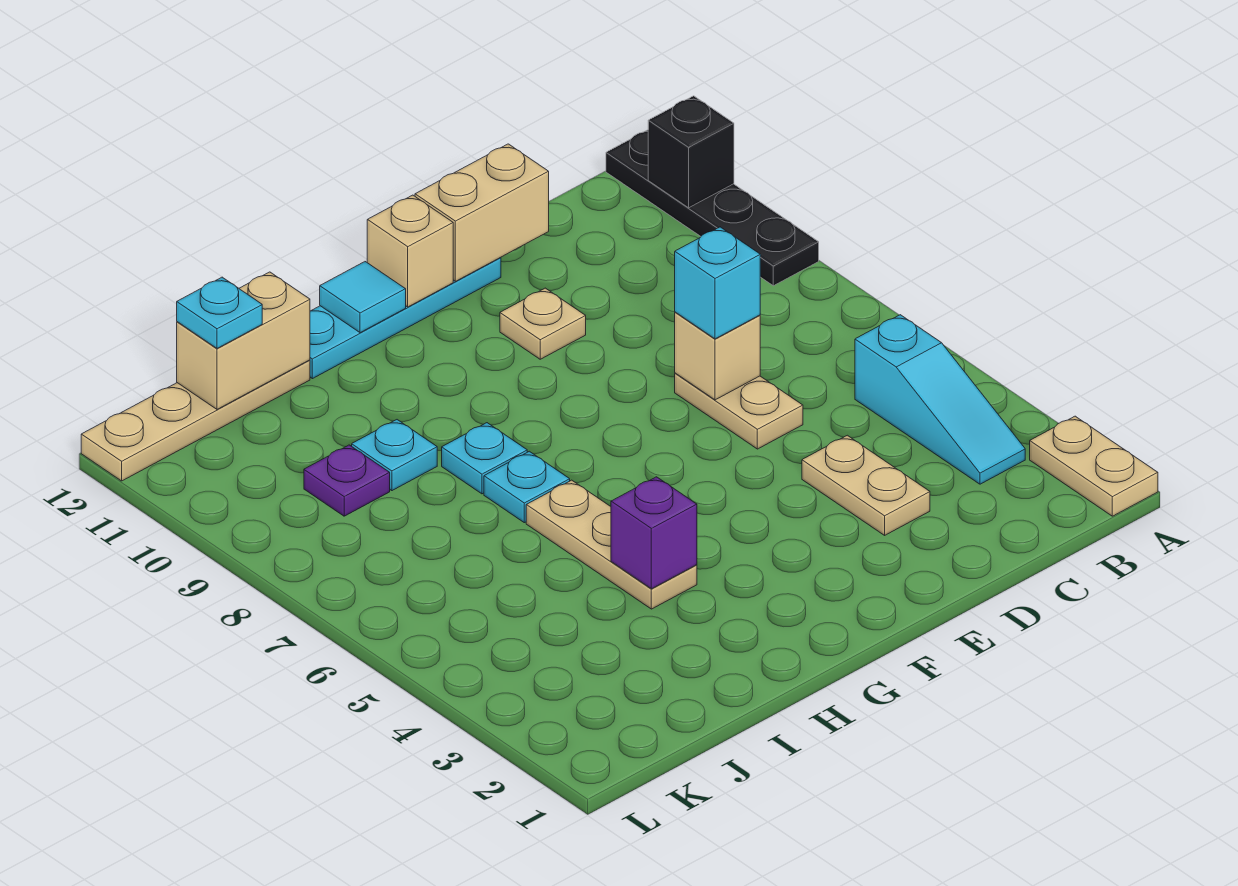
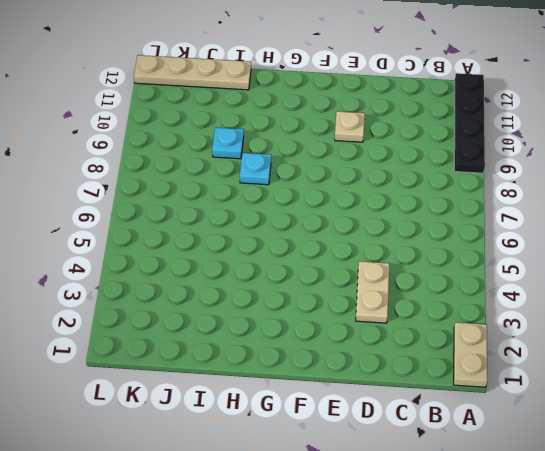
none -> cyan slope B3:B5 level 1 top 5
none -> tan plate D6:D7 level 1
none -> cyan plate E12:H12 level 1

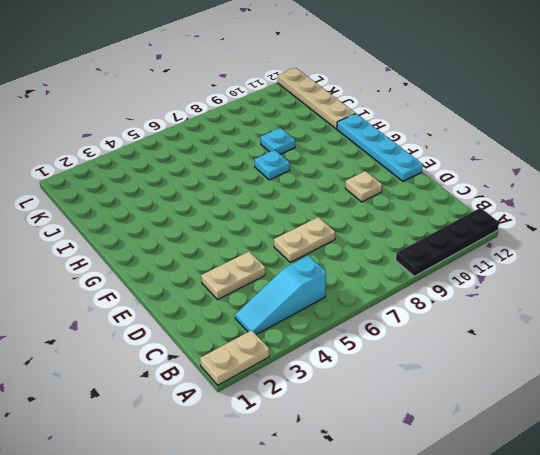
none -> tan plate H4:H6 level 1
none -> cyan plate H7 level 1
none -> purple plate J9 level 1

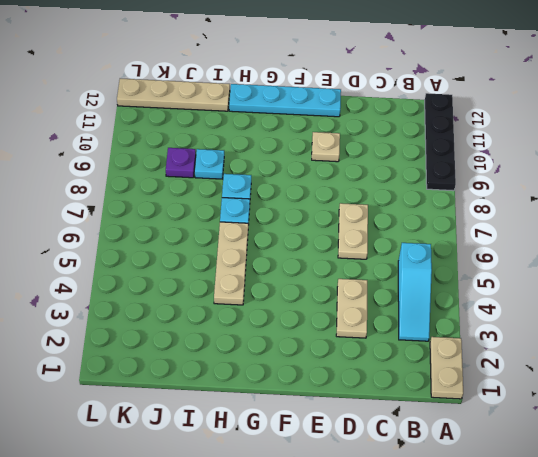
none -> black brick A11 level 2
none -> tan brick D7 level 2
none -> tan brick D12:E12 level 2

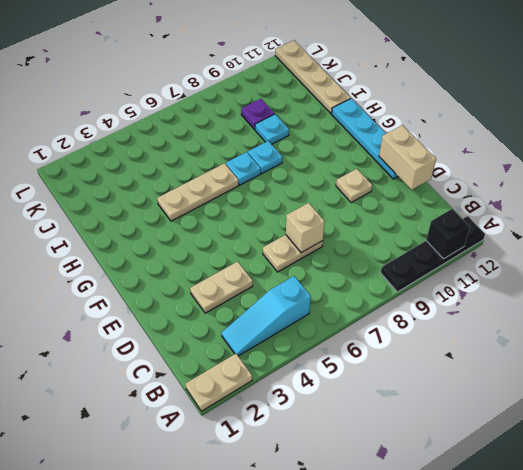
none -> tan brick F12 level 2
none -> cyan tile G12 level 2
none -> purple brick H4 level 2

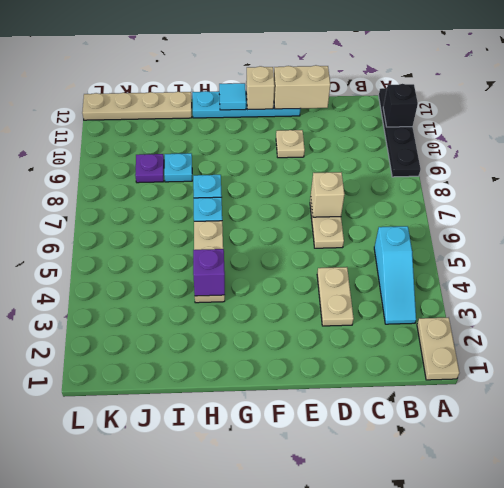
none -> tan brick I12:J12 level 2
none -> cyan brick D7 level 3
none -> cyan plate J12 level 3

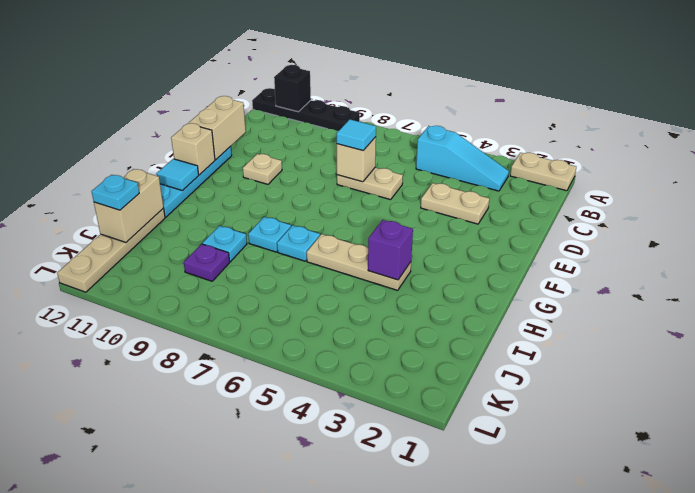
cyan tile D7 level 3 -> cyan brick D7 level 3

